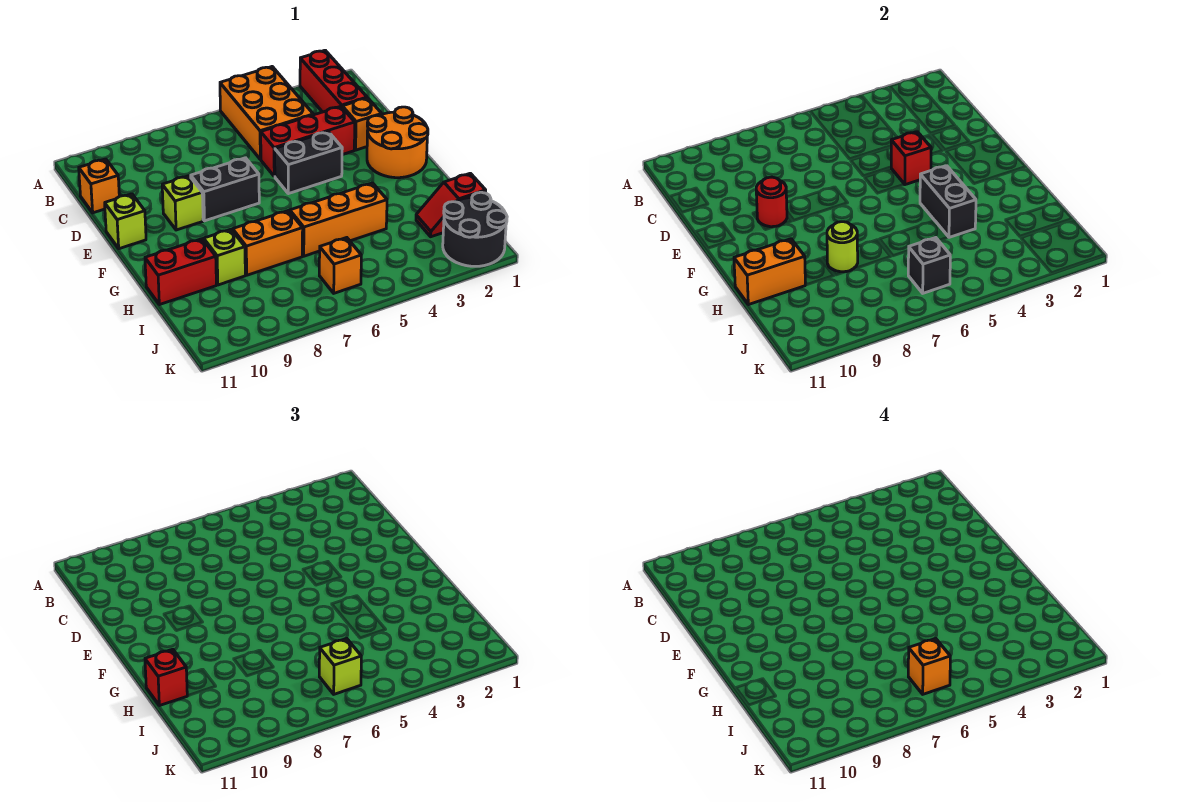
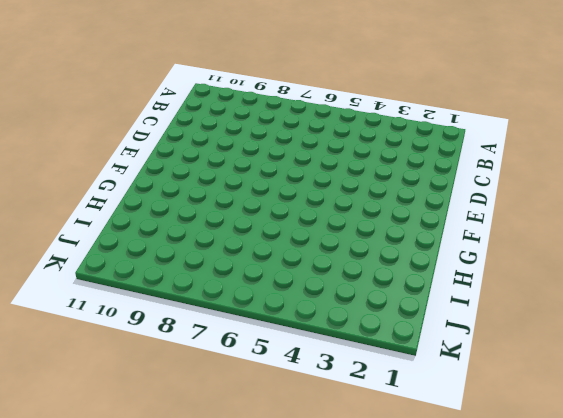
none -> red brick A2:C2 level 1
none -> orange brick A4:C5 level 1
none -> orange brick C11 level 1

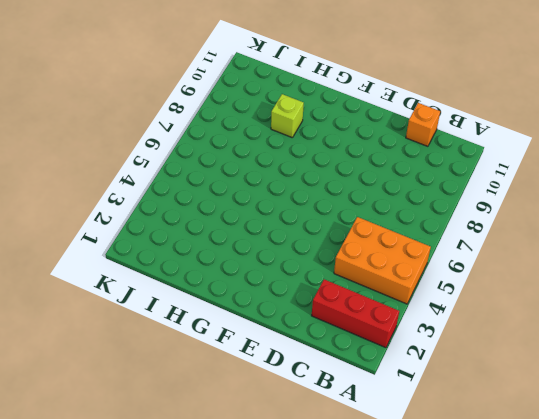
none -> orange brick D2 level 1
none -> red brick D3:D5 level 1
none -> orange round brick E1:F2 level 1

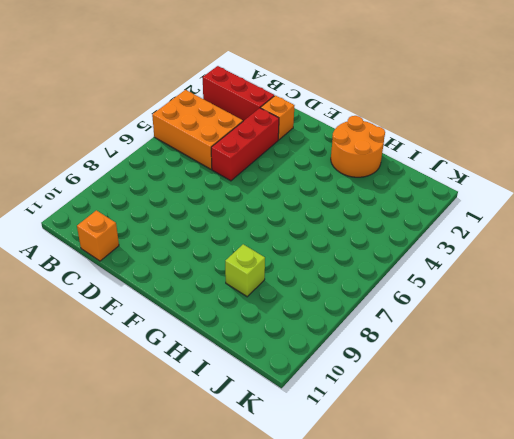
orange round brick G1:H2 level 1 -> orange round brick E1:F2 level 1
none -> black brick E4:E5 level 1
none -> black brick E7:E8 level 1
none -> lime brick E9 level 1

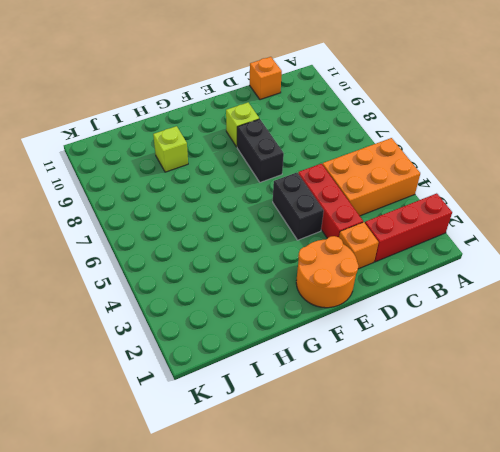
none -> lime brick E11 level 1
none -> orange brick H4:H6 level 1
none -> orange brick H7:H8 level 1

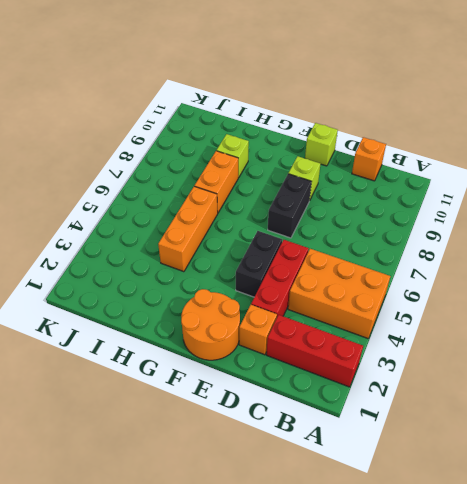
none -> red brick H10:H11 level 1
none -> red slope I1:I2 level 1 top 1
none -> black round brick J1:K2 level 1

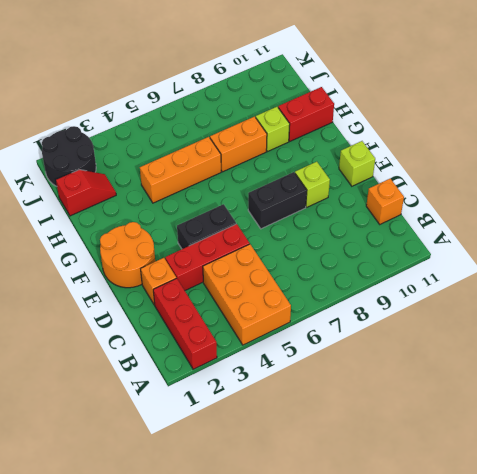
none -> orange brick J6 level 1
none -> red brick E4 level 2
none -> red round brick E9 level 2

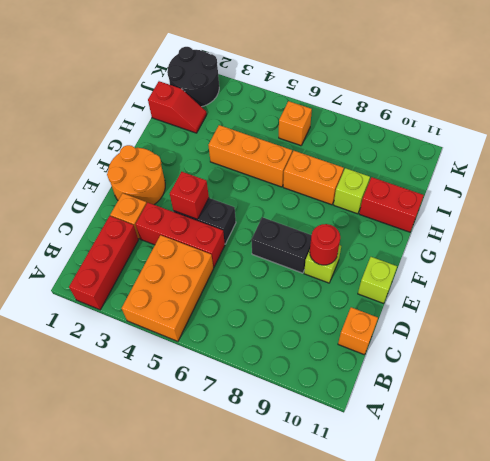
none -> black brick G4:H4 level 2
none -> lime round brick H8 level 2
none -> orange brick H10:H11 level 2

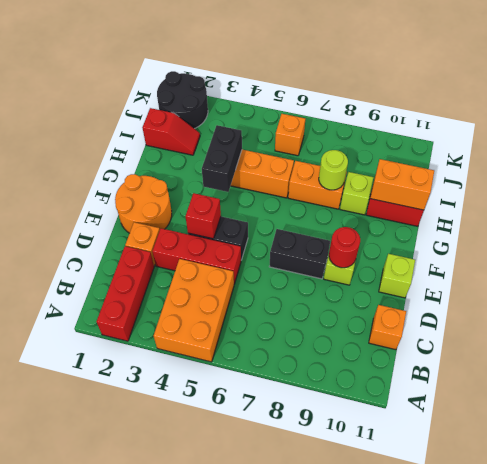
none -> black brick J6 level 2
none -> red brick H11 level 3
none -> lime brick J6 level 3

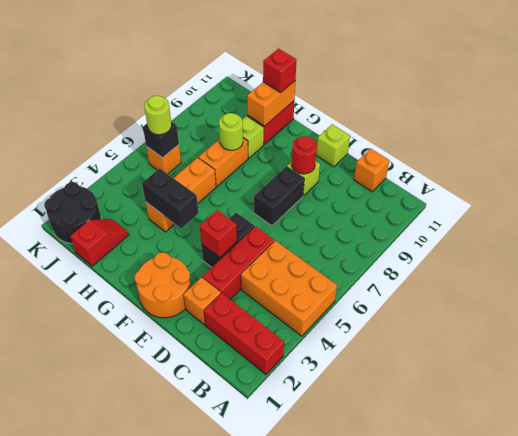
lime round brick J6 level 3 -> lime brick J6 level 3
none -> orange brick J6 level 4

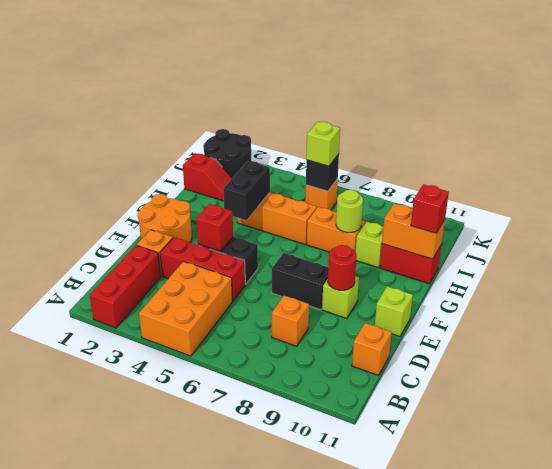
orange brick C8 level 1 -> orange brick J6 level 4

